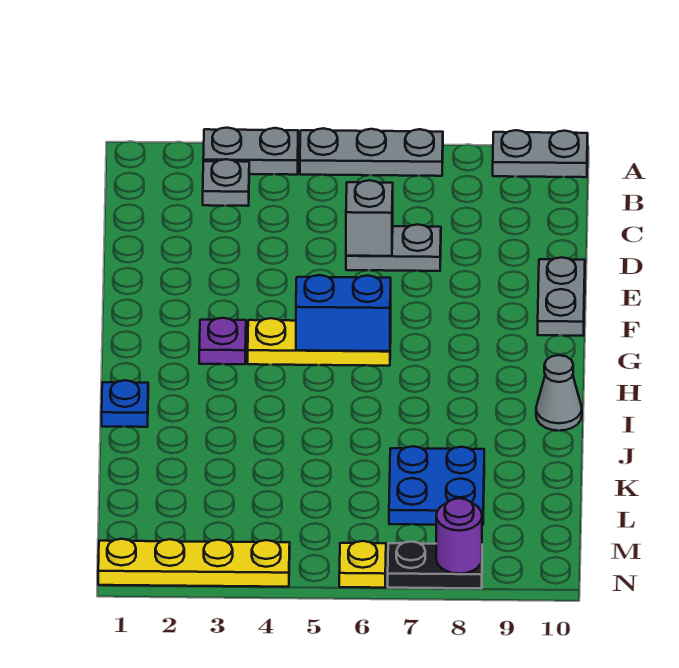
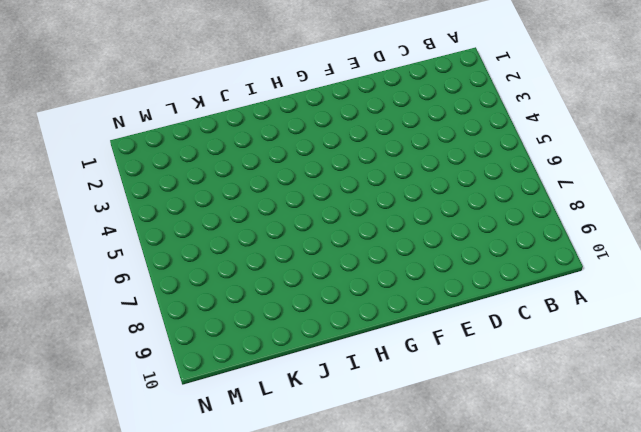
none -> grey plate A3:A4 level 1
none -> grey plate A5:A7 level 1
none -> grey plate A9:A10 level 1

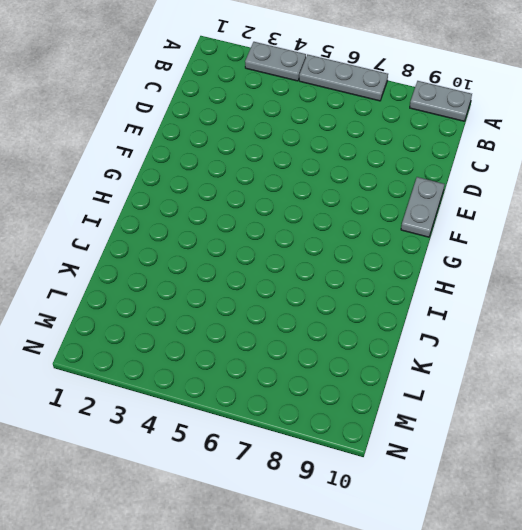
none -> grey plate B3 level 1
none -> grey plate D6:D7 level 1
none -> purple plate G3 level 1

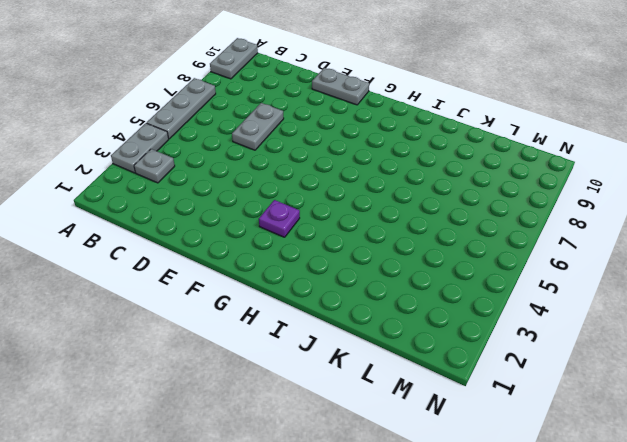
none -> yellow plate G4:G6 level 1
none -> blue plate I1 level 1
none -> grey cone I10 level 1

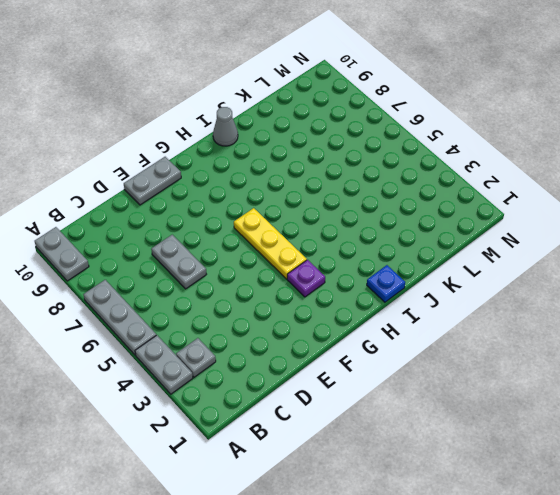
none -> blue plate K7:L8 level 1
none -> yellow plate N1:N4 level 1
none -> yellow plate N6 level 1

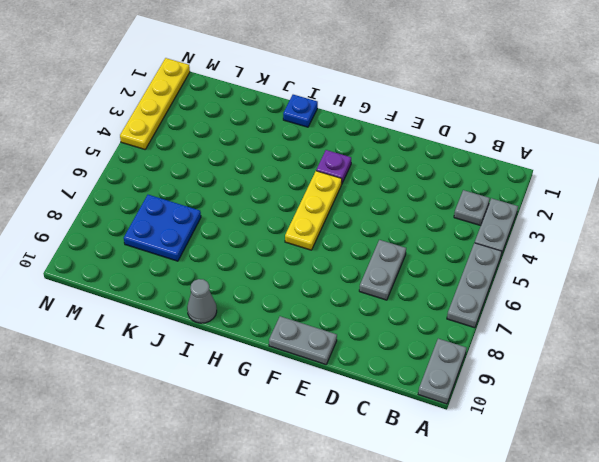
none -> yellow plate N6 level 1
none -> black plate N7:N8 level 1
none -> grey brick D6 level 2

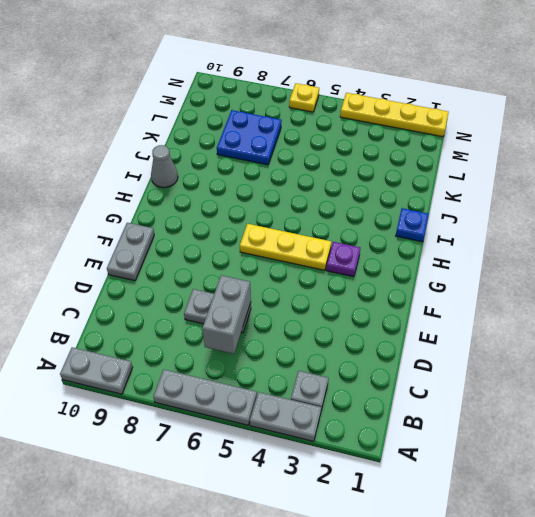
grey brick C6:D6 level 2 -> grey brick D6 level 2
none -> black plate N7:N8 level 1
none -> blue brick G5:G6 level 2
none -> purple round brick N8 level 2

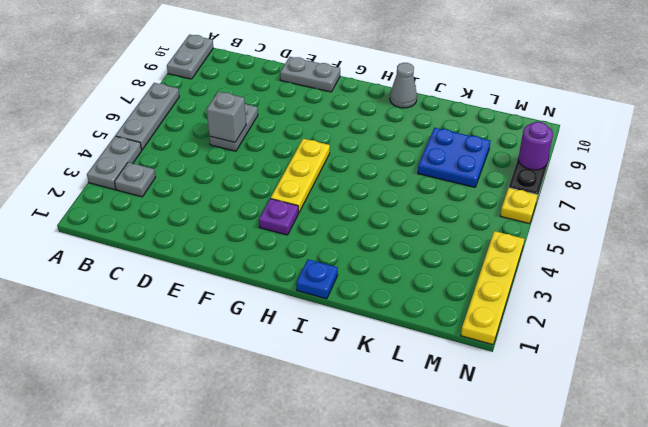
none -> blue brick G5:G6 level 2

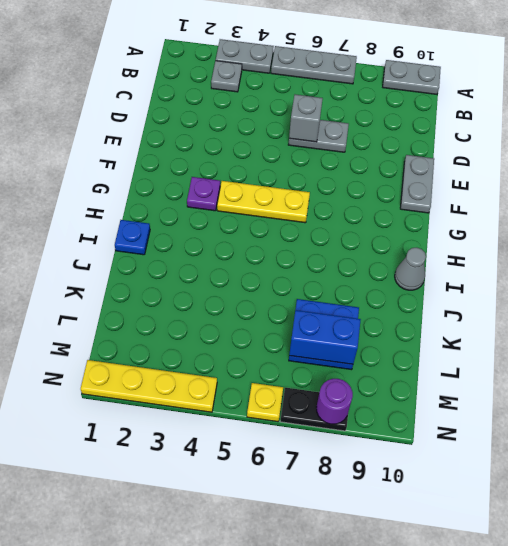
blue brick L7:L8 level 2 -> blue brick G5:G6 level 2

